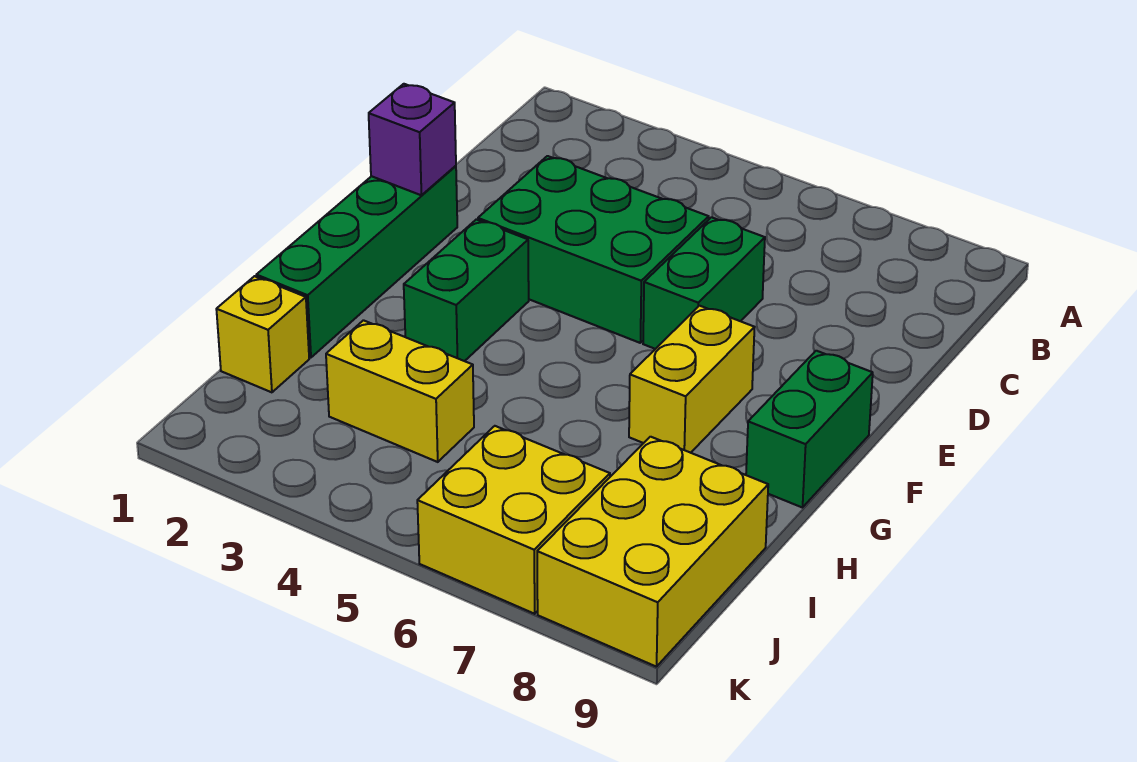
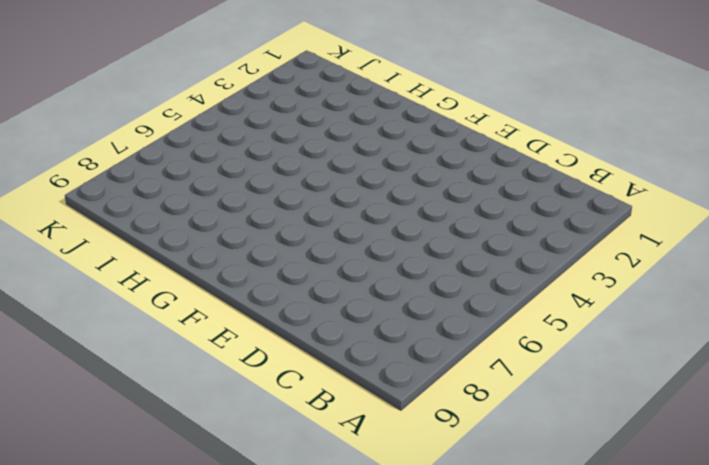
none -> green brick D3:E5 level 1
none -> green brick D6:E6 level 1

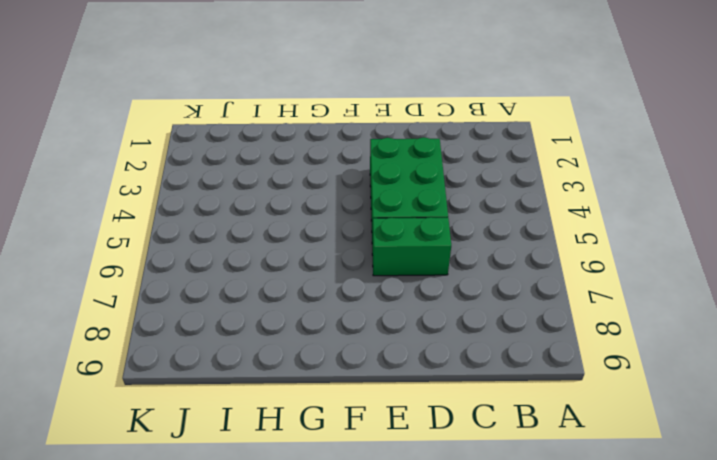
none -> green brick E1:H1 level 1
none -> green brick F3:G3 level 1

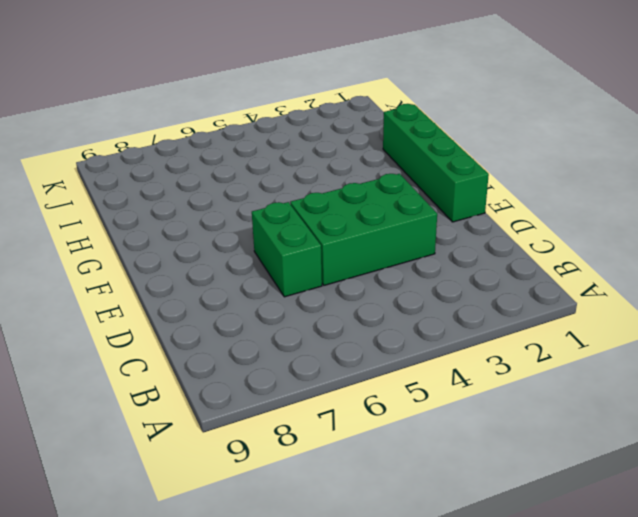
none -> green brick F3:G3 level 1
none -> yellow brick F7:G7 level 1

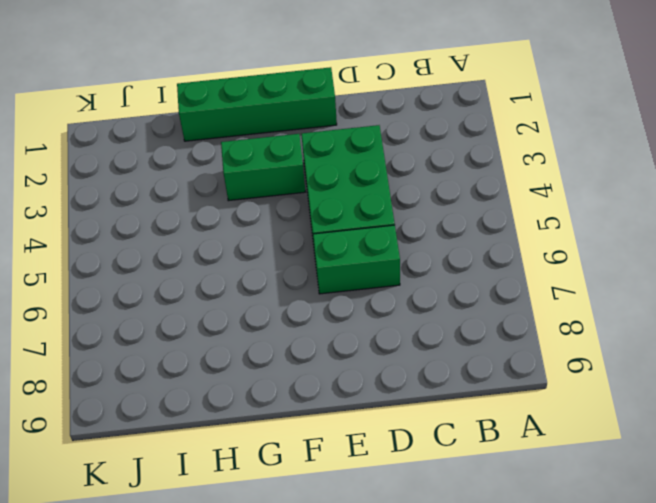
none -> yellow brick F7:G7 level 1
none -> green brick F9:G9 level 1

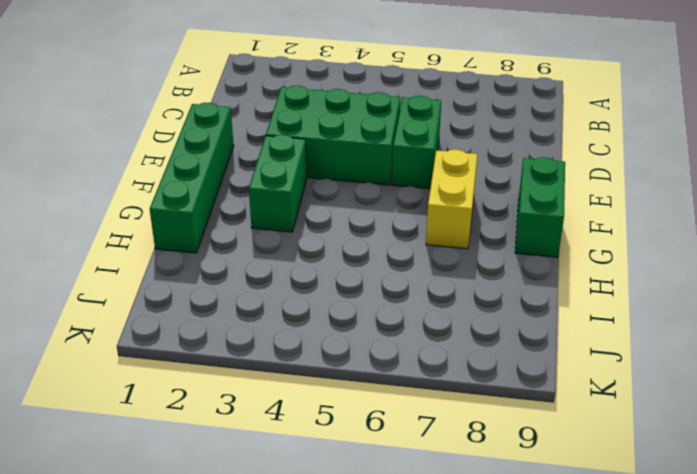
none -> yellow brick I1 level 1
none -> yellow brick I3:I4 level 1

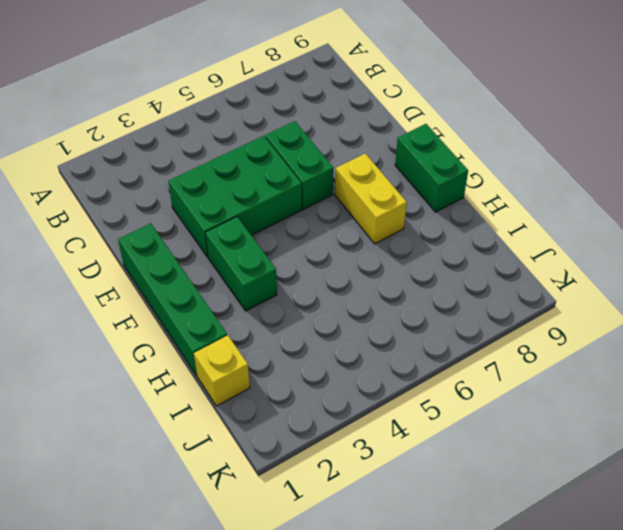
none -> yellow brick I3:I4 level 1
none -> yellow brick I8:K9 level 1

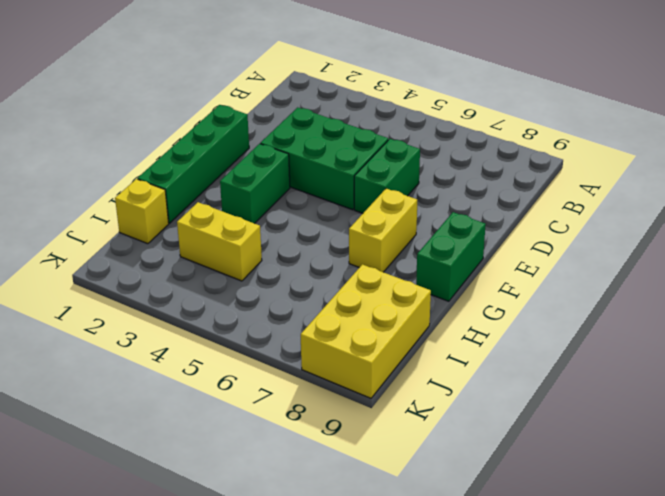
none -> yellow brick J6:K7 level 1
none -> purple brick E1 level 2

